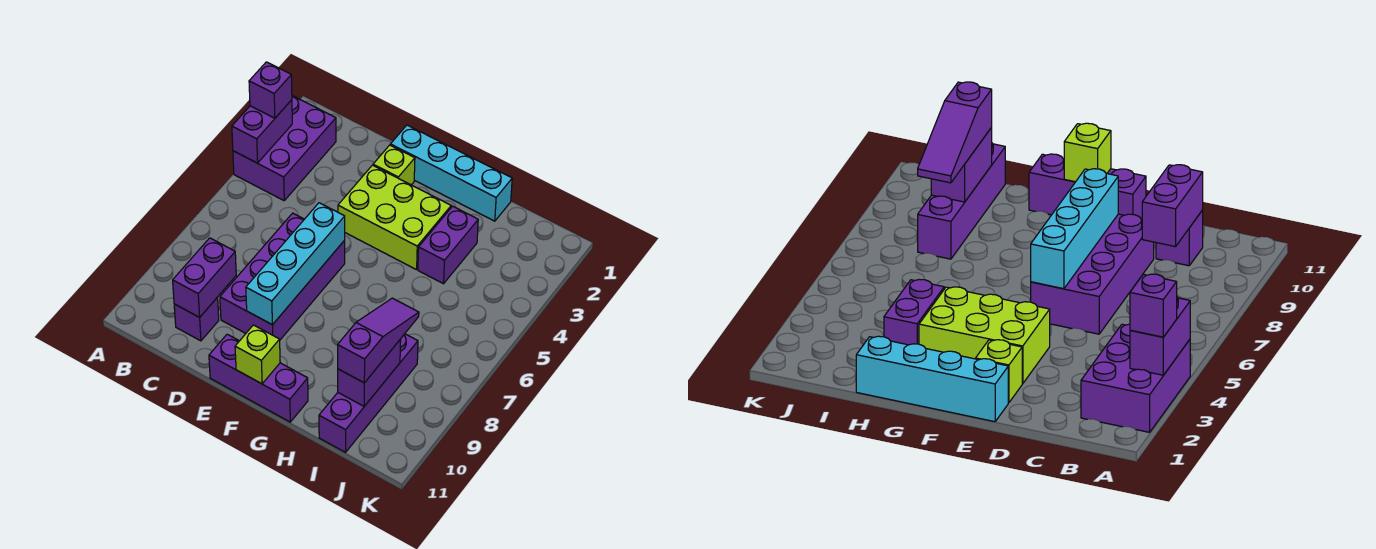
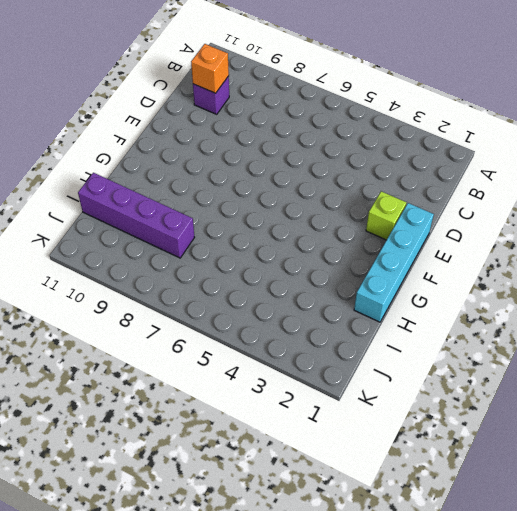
orange brick C10 level 2 -> purple brick C9:C10 level 2
none -> purple brick A2:B4 level 1
none -> purple brick D6:E9 level 1
none -> lime brick E3:G4 level 1

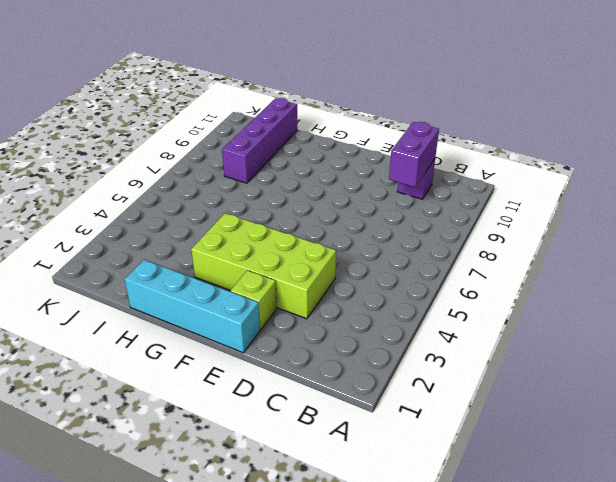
lime brick D3:G4 level 1 -> lime brick E3:G4 level 1
none -> purple brick A2:B4 level 1
none -> purple brick D6:E9 level 1
none -> purple brick E11:G11 level 1

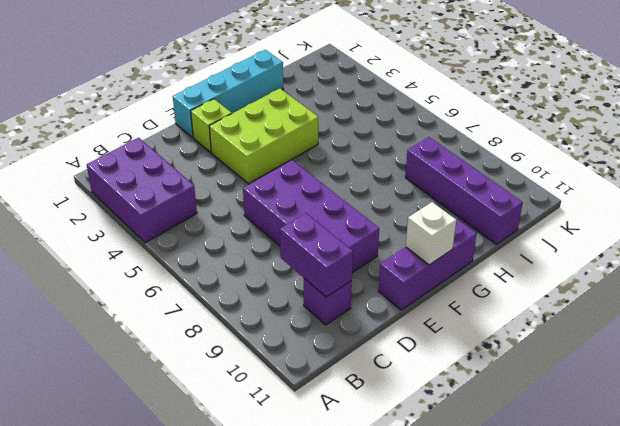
white brick F11 level 2 -> lime brick F11 level 2
none -> purple brick H3:H4 level 1
none -> purple brick A3:A4 level 2
none -> cyan brick E6:E9 level 2

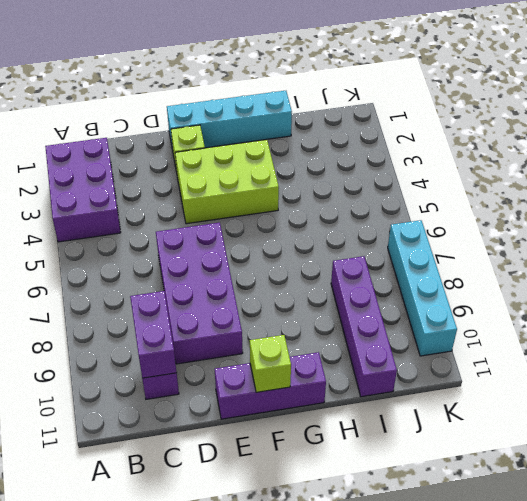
cyan brick K7:K10 level 1 -> cyan brick E6:E9 level 2
none -> purple brick H3:H4 level 1
none -> purple brick A3:A4 level 2
none -> purple brick I9:I10 level 2

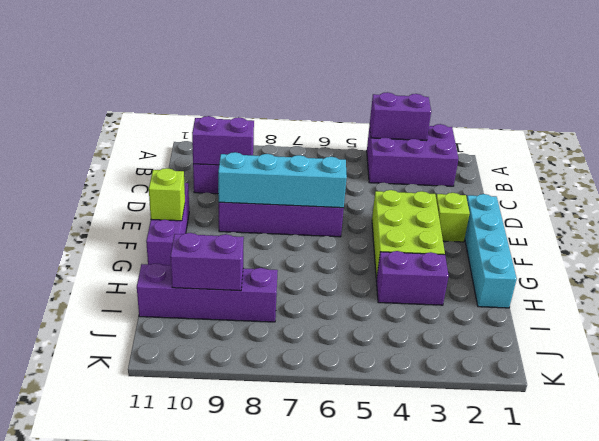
none -> purple brick A3 level 3
none -> purple slope I8:I10 level 3 top 10

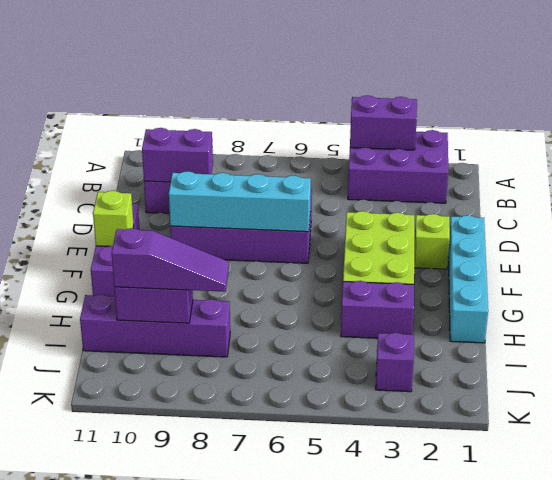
purple brick J3 level 1 -> purple brick A3 level 3

